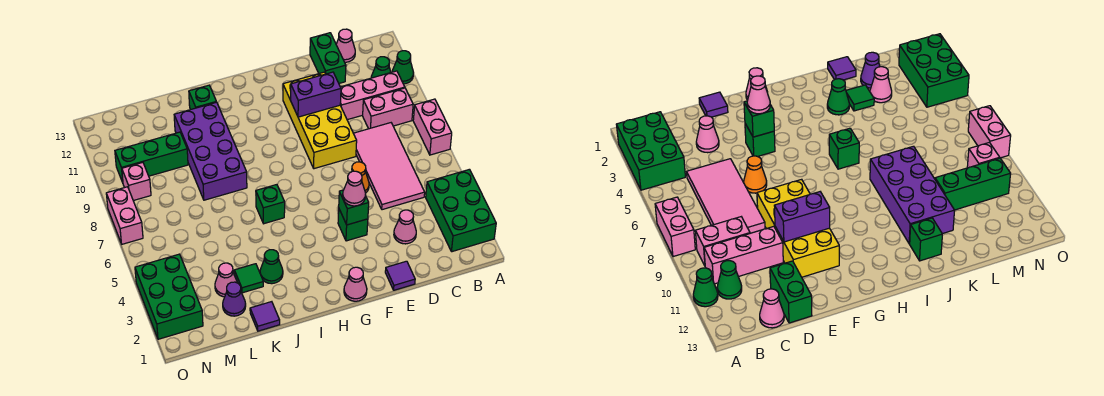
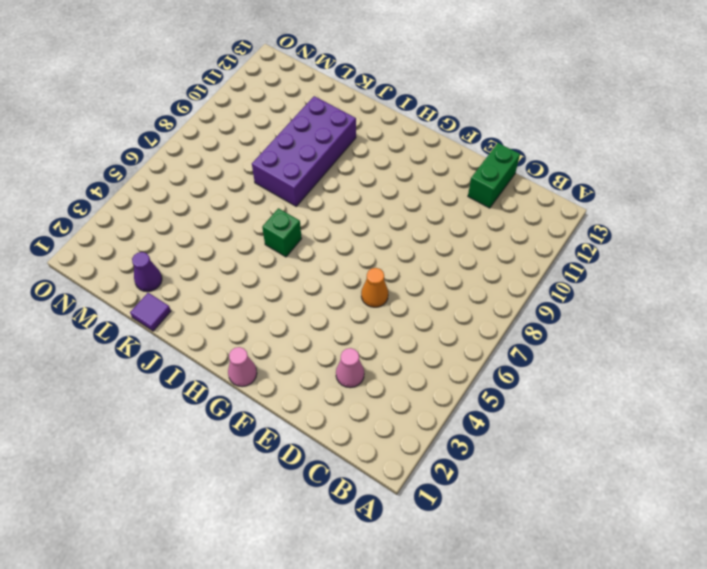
none -> green brick A2:B4 level 1
none -> pink brick A7:A8 level 1
none -> green cone A11 level 1
none -> pink brick B9:C9 level 1

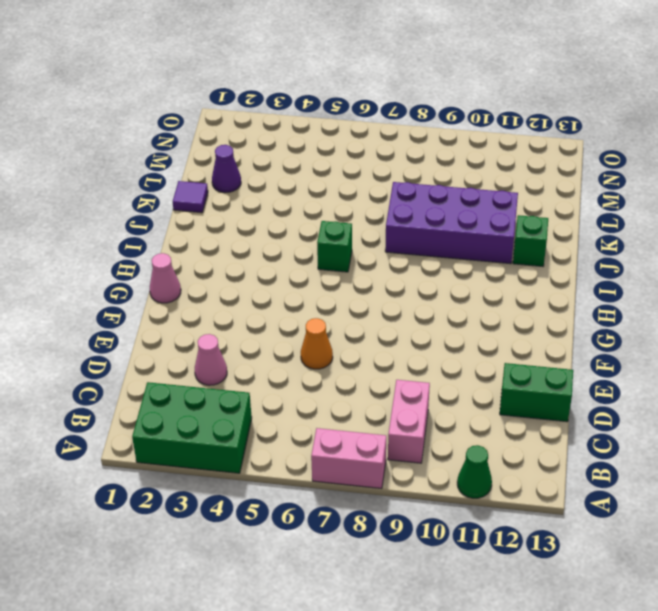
none -> pink brick B10:D10 level 1
none -> green cone B11 level 1
none -> pink tile C5:D8 level 1
none -> pink cone C13 level 1

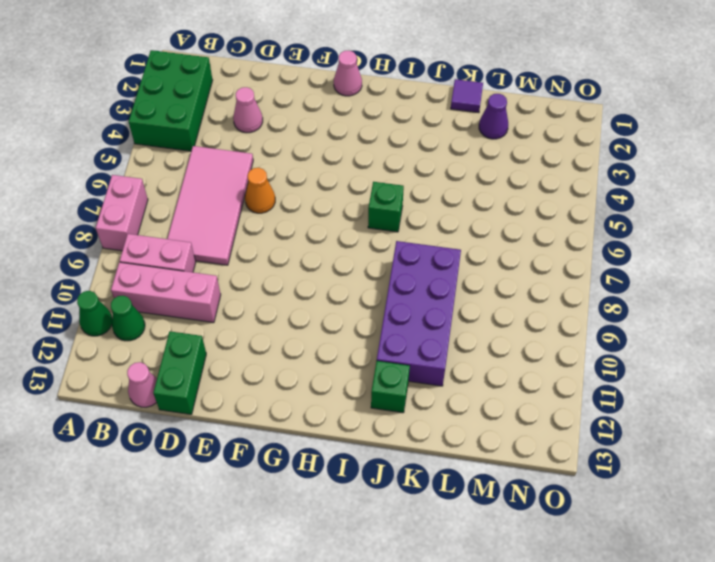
none -> purple tile E1 level 1
none -> yellow brick E8:F11 level 1
none -> green brick F4 level 1
none -> green cone J3 level 1

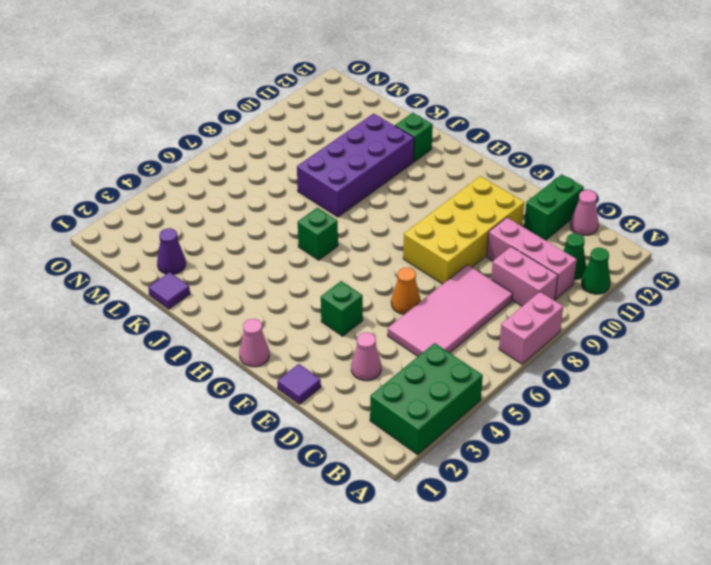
none -> green cone J3 level 1
none -> green tile K3 level 1
none -> pink cone L3 level 1
none -> green brick L10:N10 level 1

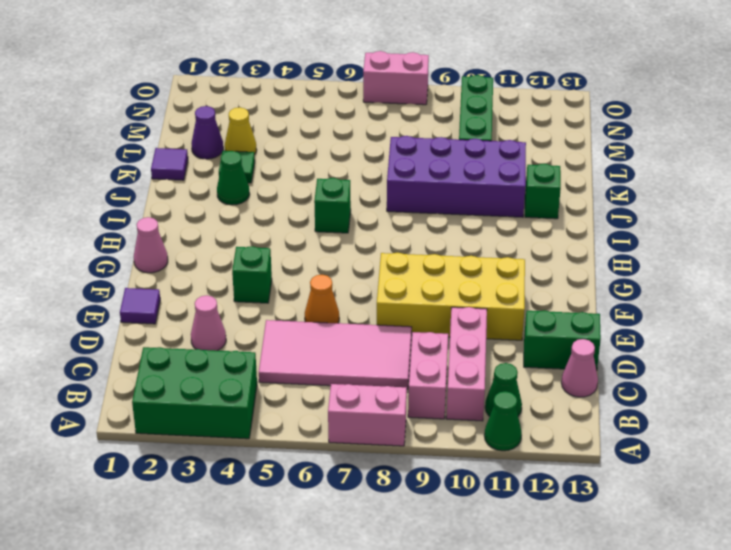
yellow cone L3 level 1 -> pink cone L3 level 1
none -> green brick N2:O4 level 1
none -> pink brick N9 level 1
none -> purple brick E10:F10 level 2
none -> green brick F4 level 2

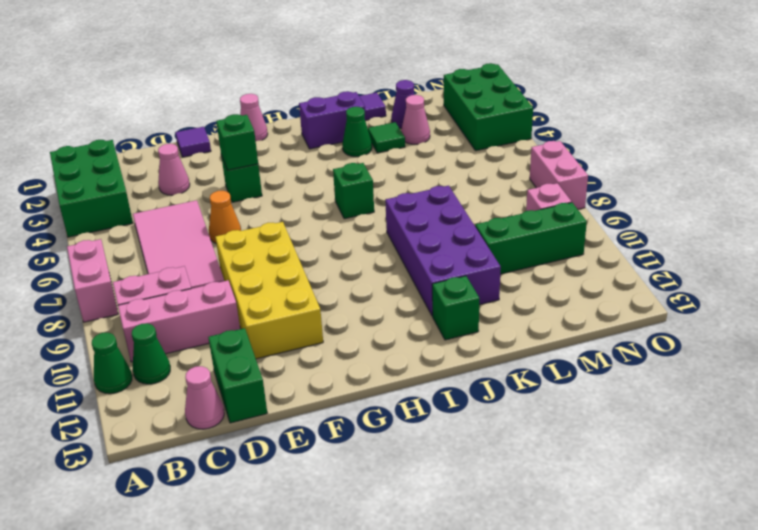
purple brick I2:J2 level 1 -> purple brick E10:F10 level 2
none -> pink cone F4 level 3

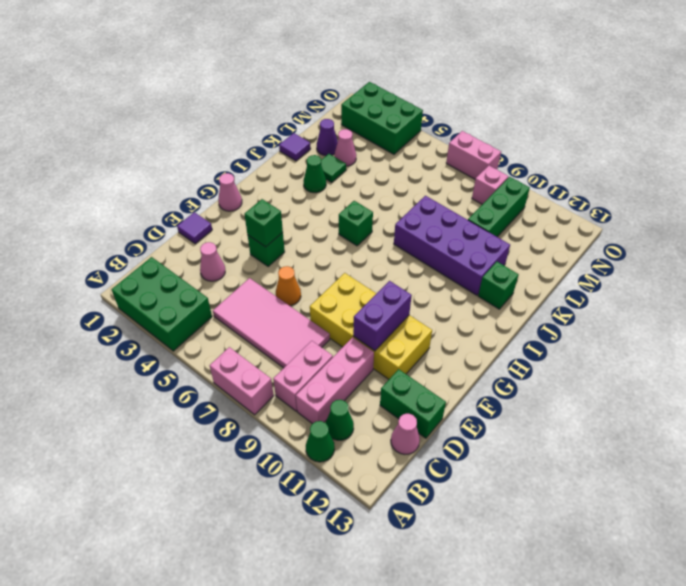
none -> pink cone F4 level 3

